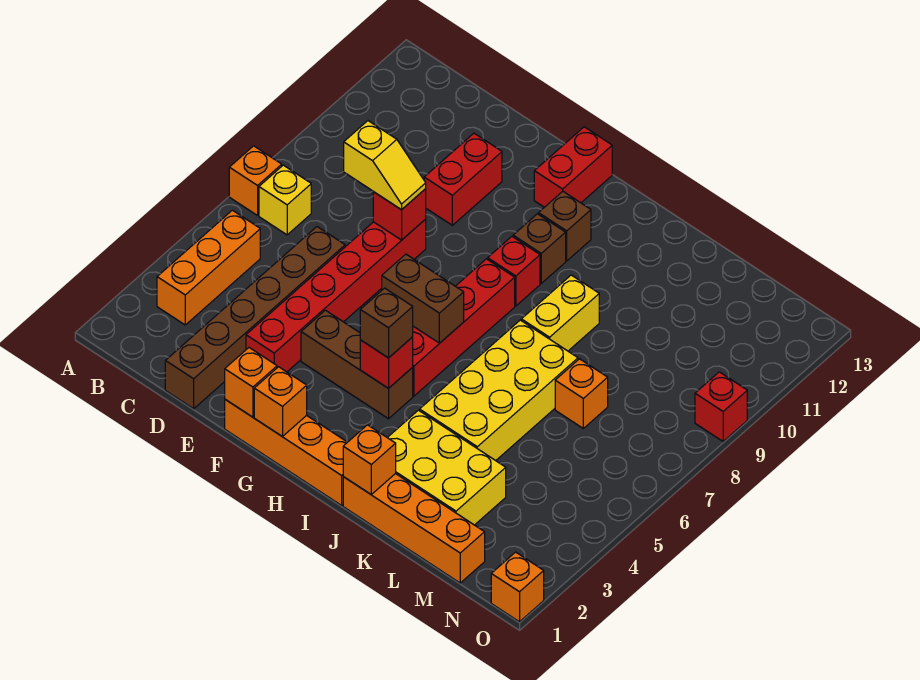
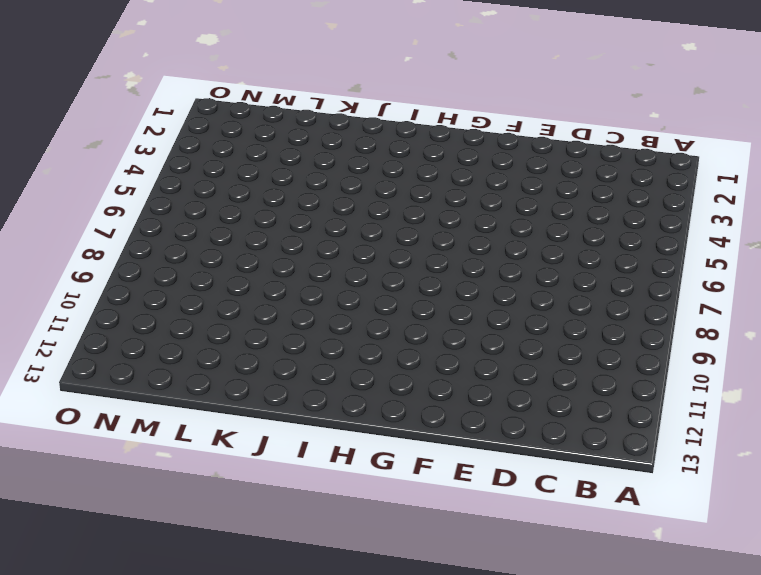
none -> orange brick A7 level 1
none -> orange brick B3:B5 level 1
none -> yellow brick B7 level 1

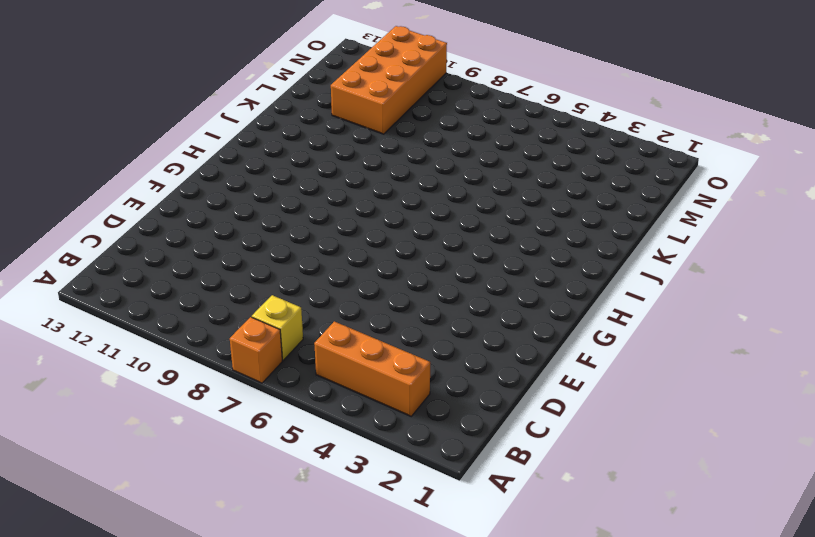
orange brick L10:O11 level 1 -> none
none -> brown brick D1:D6 level 1
none -> red brick E3:E8 level 1
none -> red brick E10:E11 level 1

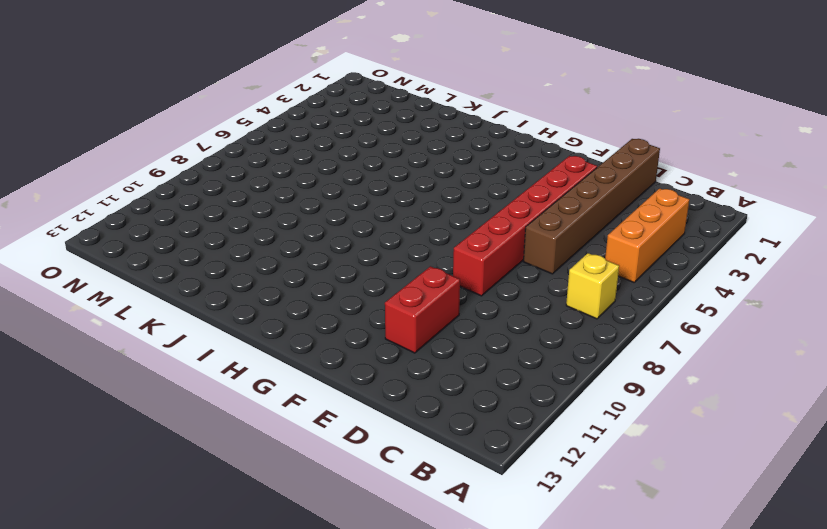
none -> orange brick A7 level 1
none -> orange brick F1:I1 level 1
none -> brown brick F4:H4 level 1

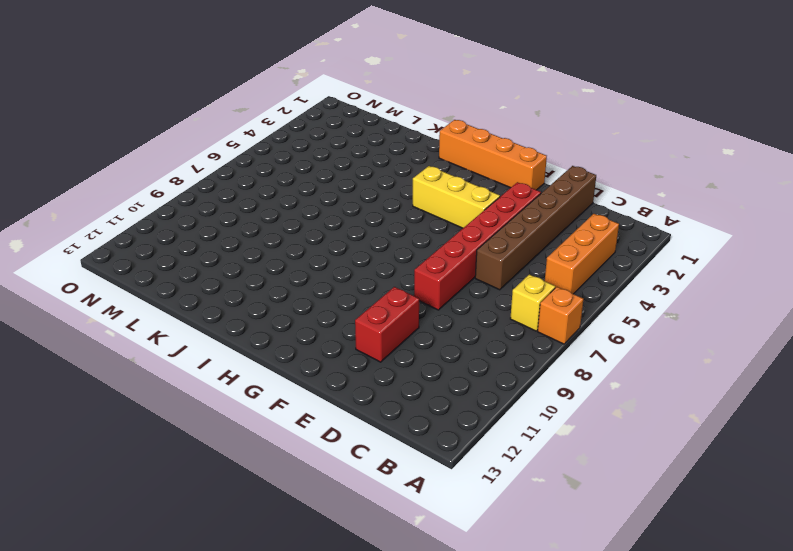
yellow brick F4:H4 level 1 -> brown brick F4:H4 level 1
none -> red brick G12:G13 level 1
none -> red brick H5:H8 level 1
none -> red brick H9 level 1

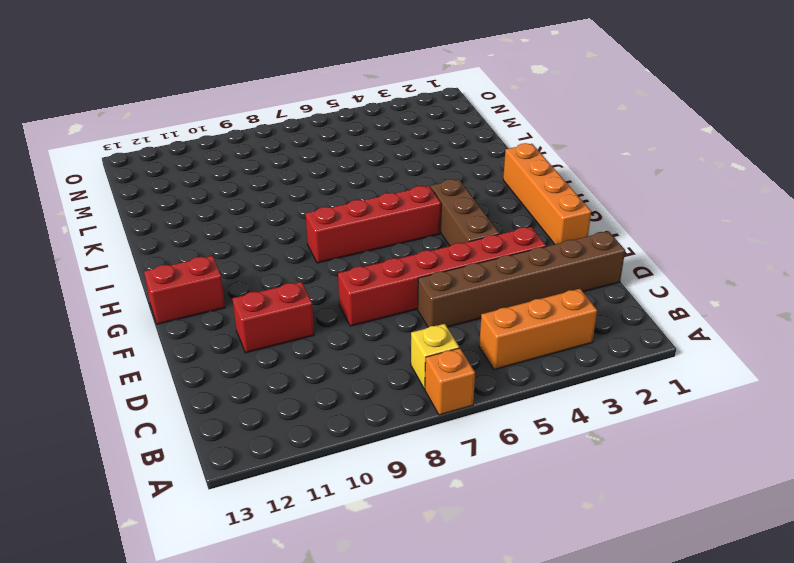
none -> red brick H9 level 1
none -> brown brick H10 level 1
none -> brown brick H11 level 1

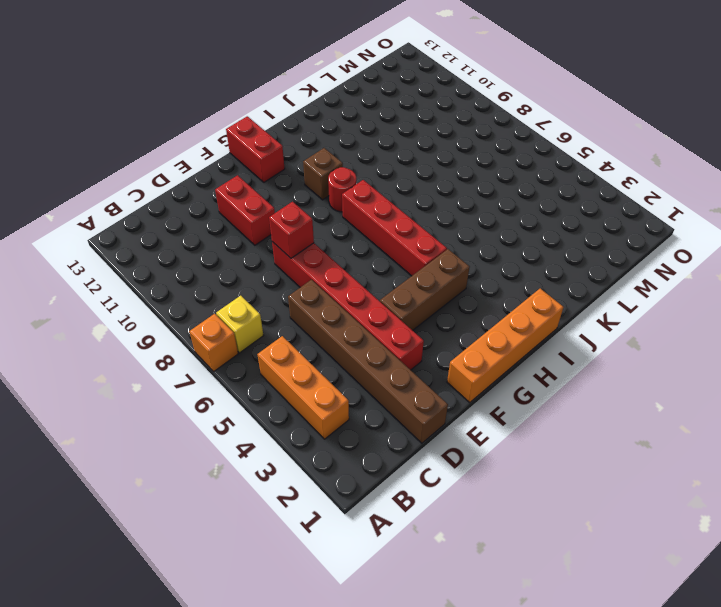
red round brick H9 level 1 -> red brick H9 level 1
none -> brown brick H11 level 1
none -> orange brick J1:M1 level 1
none -> yellow brick J2:L3 level 1

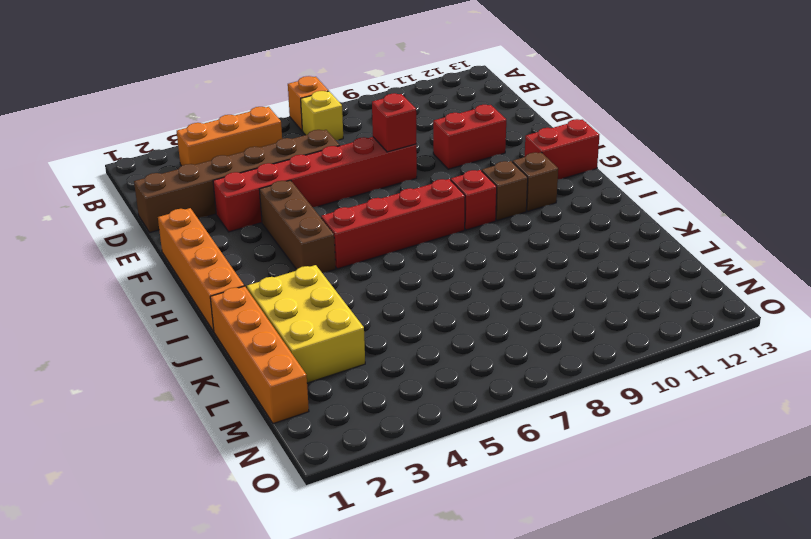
none -> yellow brick J4:K7 level 1
none -> yellow brick J8:J9 level 1
none -> orange brick L7 level 1

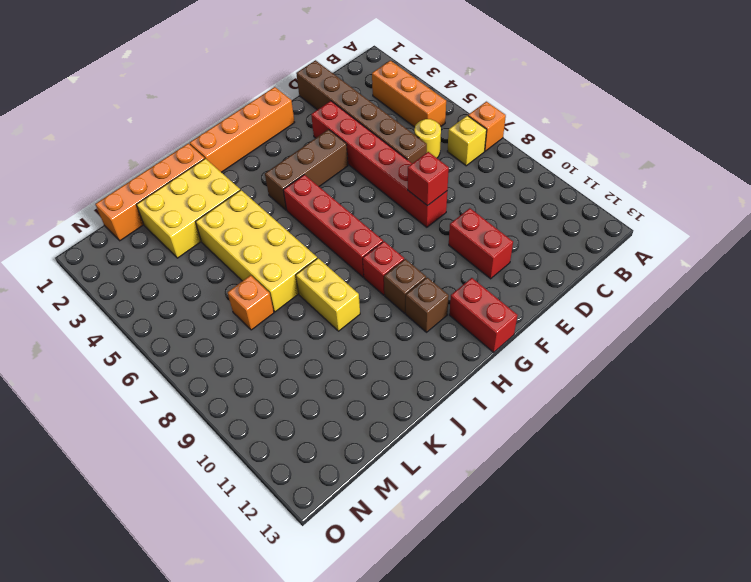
yellow round brick C6 level 1 -> none
none -> orange brick O1 level 1
none -> red brick O9 level 1
none -> orange brick F1 level 2

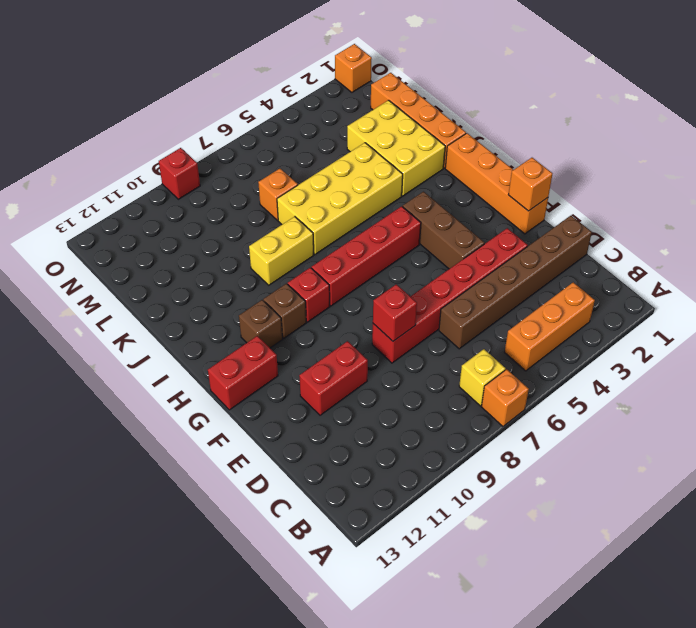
none -> orange brick G1 level 2
none -> brown brick G6:H6 level 2
none -> red brick H4 level 2

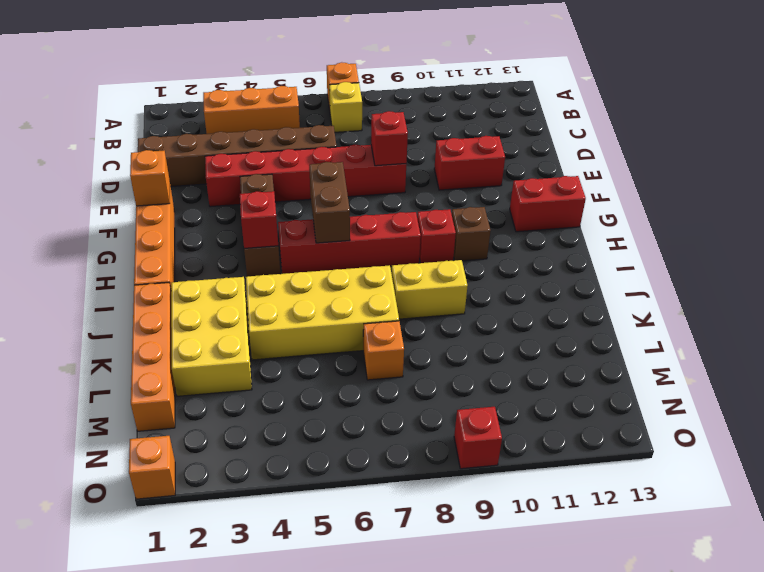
none -> brown brick H11 level 1
none -> orange brick G1 level 2
none -> orange brick J1 level 2

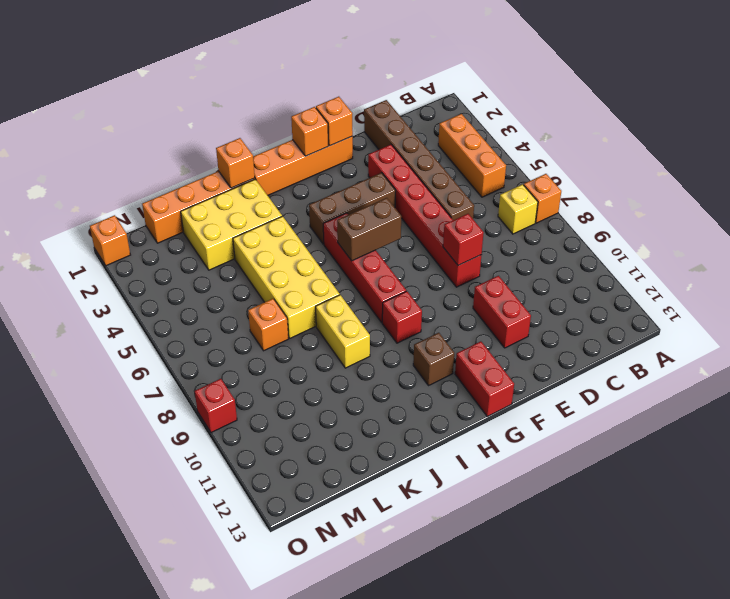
none -> brown brick H10 level 1
none -> red brick H4 level 2
none -> yellow slope D8:E8 level 3 top D

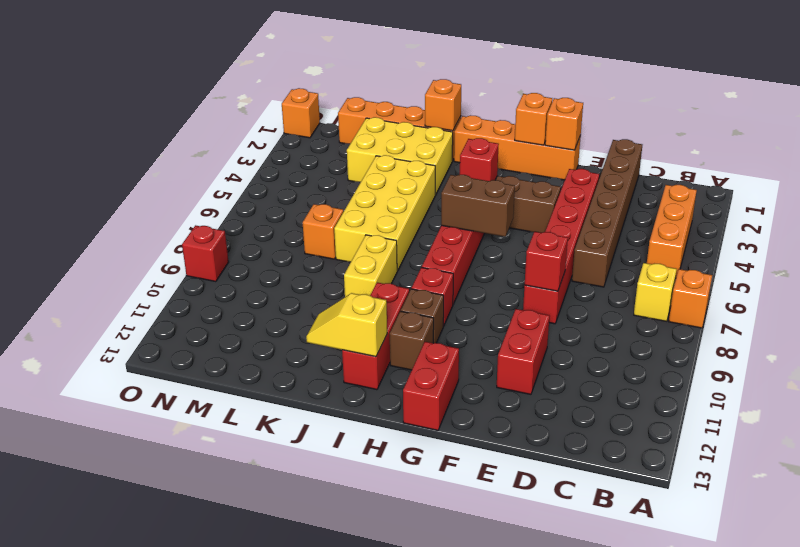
red brick I10:I12 level 1 -> none
yellow slope I12:J12 level 2 top I -> yellow slope D8:E8 level 3 top D
none -> brown brick H4 level 3

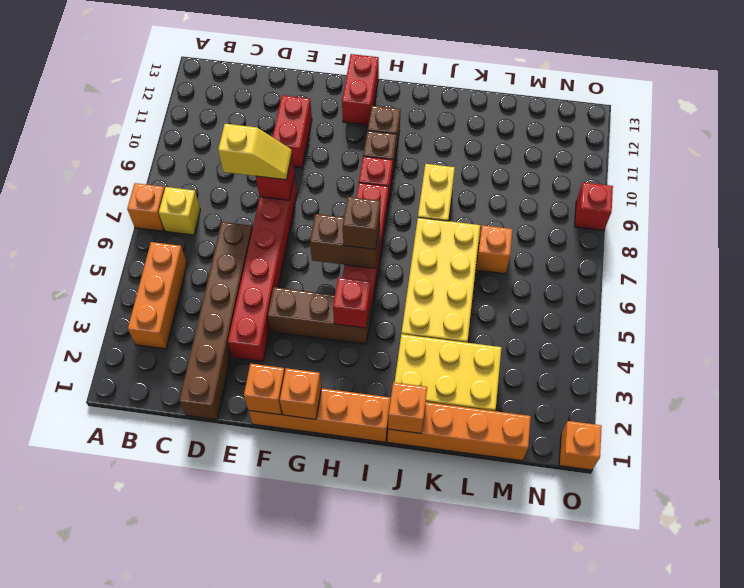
brown brick H6 level 3 -> brown brick H4 level 3

